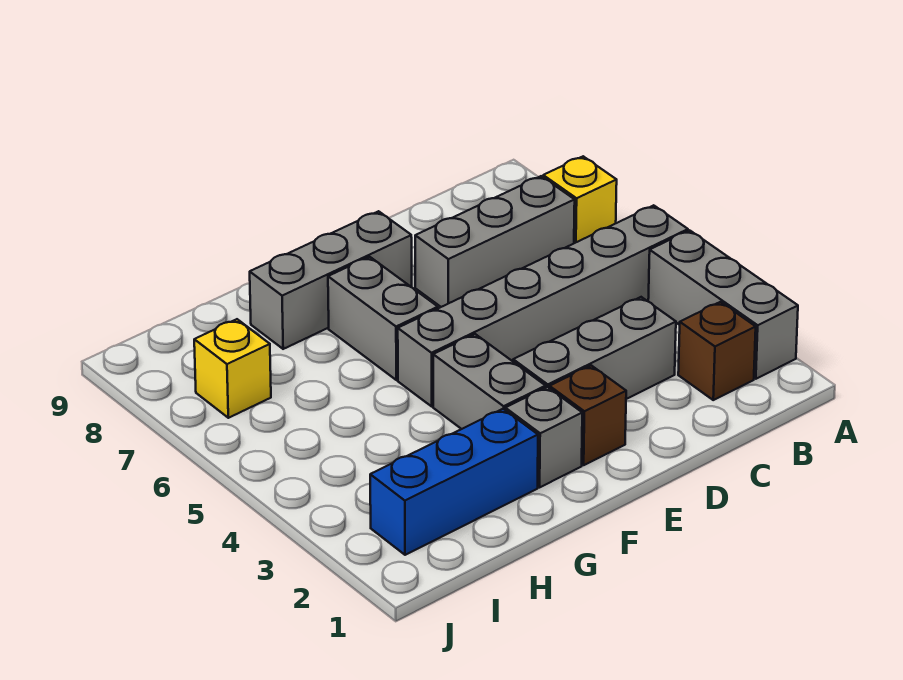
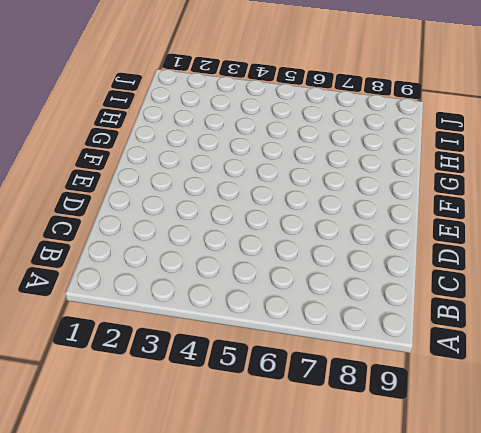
none -> grey brick A2:A4 level 1
none -> grey brick A5:F5 level 1
none -> yellow brick A7 level 1

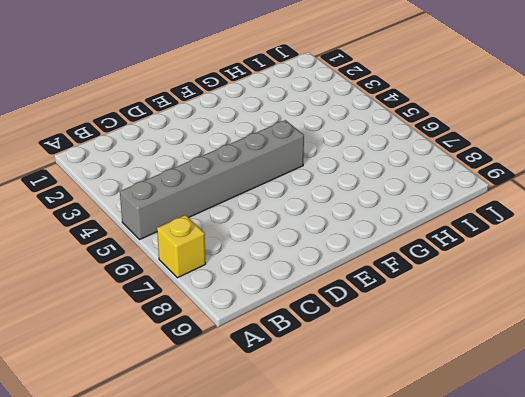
none -> grey brick A2:A4 level 1
none -> brown brick B2 level 1
none -> grey brick B7:D7 level 1

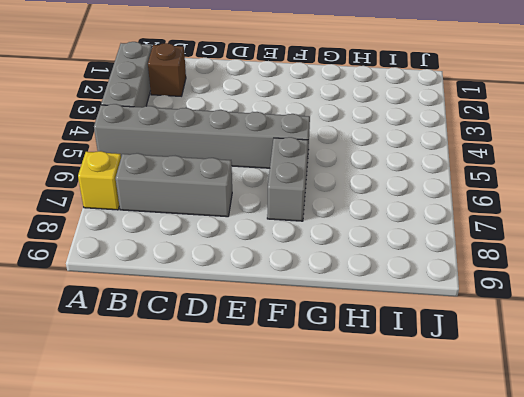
none -> grey brick C3:E3 level 1
none -> brown brick E2 level 1
none -> grey brick E8:G8 level 1

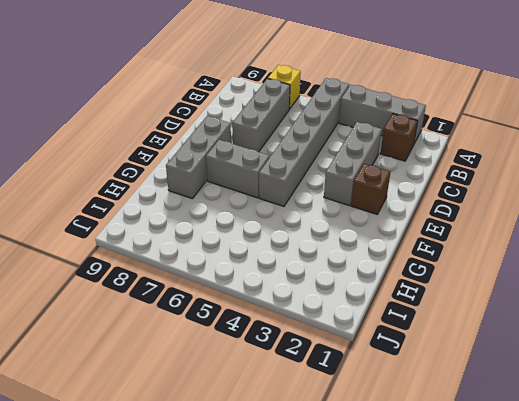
none -> grey brick F2 level 1
none -> grey brick F3:F4 level 1
none -> blue brick G2:I2 level 1

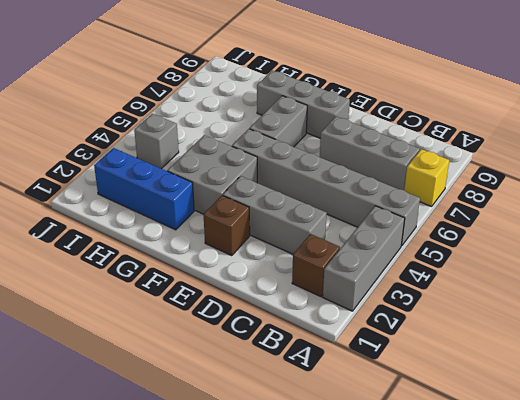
grey brick F3:G4 level 1 -> grey brick F3:F4 level 1
grey brick I4 level 1 -> grey brick F2 level 1
none -> yellow brick I7 level 1

